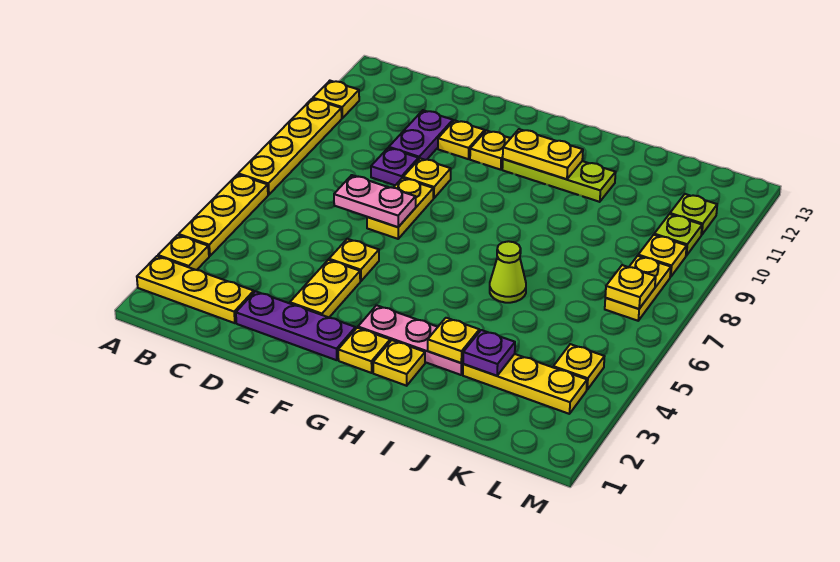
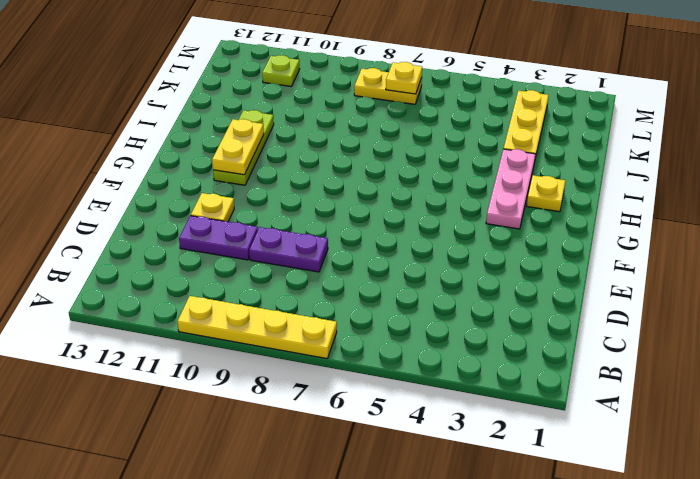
purple plate D8:D9 level 1 -> purple plate D9 level 1
none -> yellow plate A2:C2 level 1
none -> yellow plate A3 level 1
none -> yellow plate A4:A6 level 1
none -> yellow plate A11 level 1

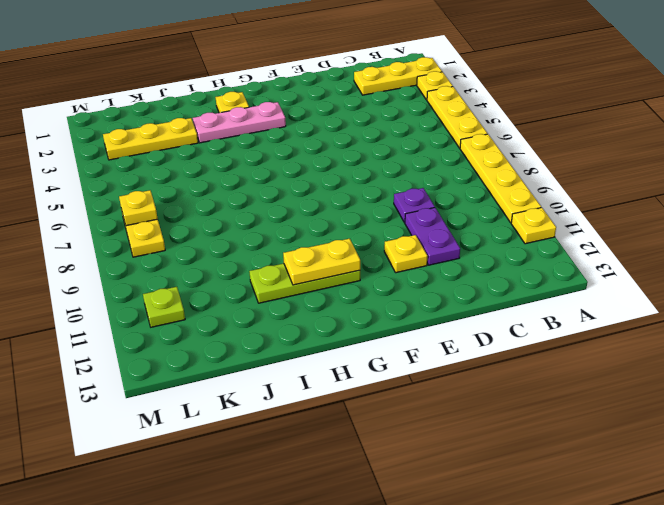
none -> purple plate D2:F2 level 1
none -> yellow plate E3:E4 level 1
none -> yellow plate E5 level 1
none -> yellow plate E7:E8 level 1

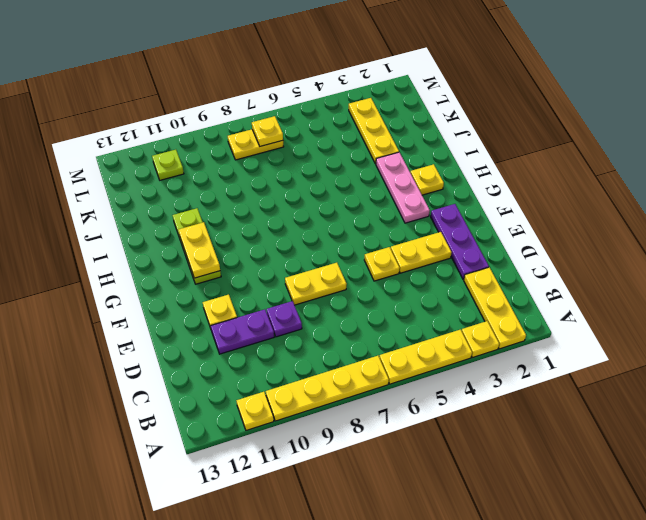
none -> yellow plate E9 level 1
none -> yellow plate F11 level 1
none -> yellow plate G2 level 1
none -> lime cone I6 level 1

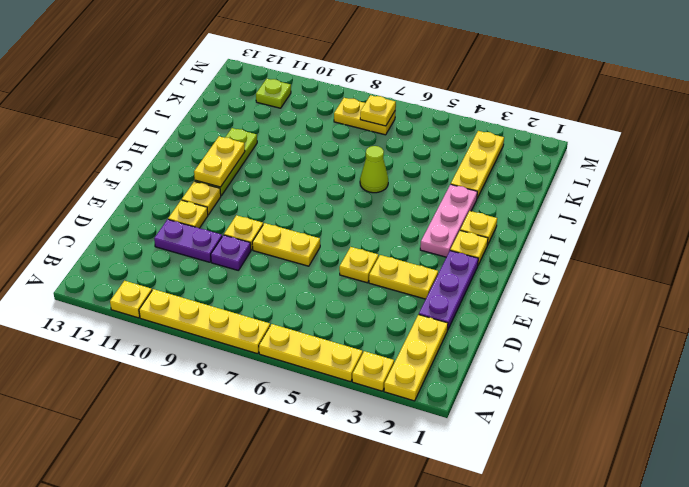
none -> yellow plate L4 level 1
none -> yellow plate L9 level 1
none -> lime plate L10 level 1
none -> pink plate D7:E7 level 2

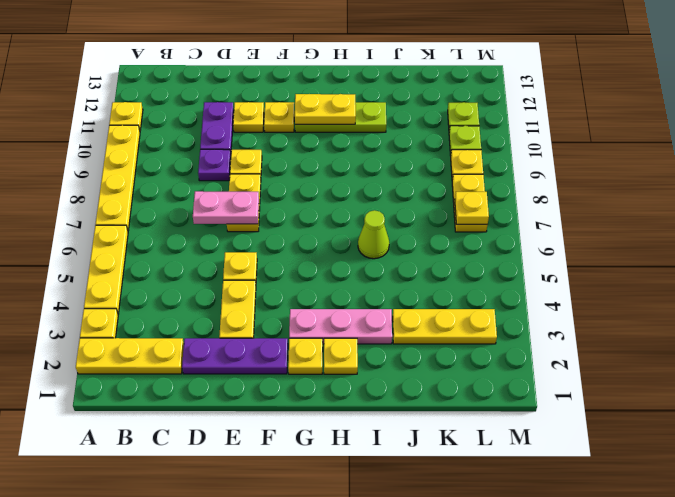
none -> yellow plate L4 level 1
none -> yellow plate I3 level 2
none -> purple plate J3 level 2

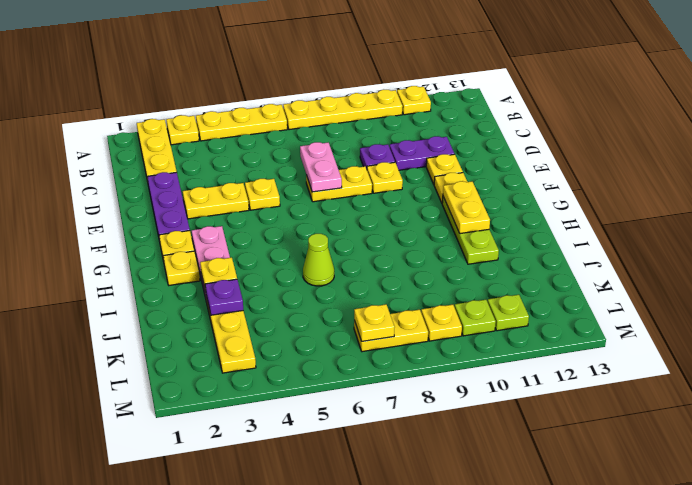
none -> yellow plate L4 level 1

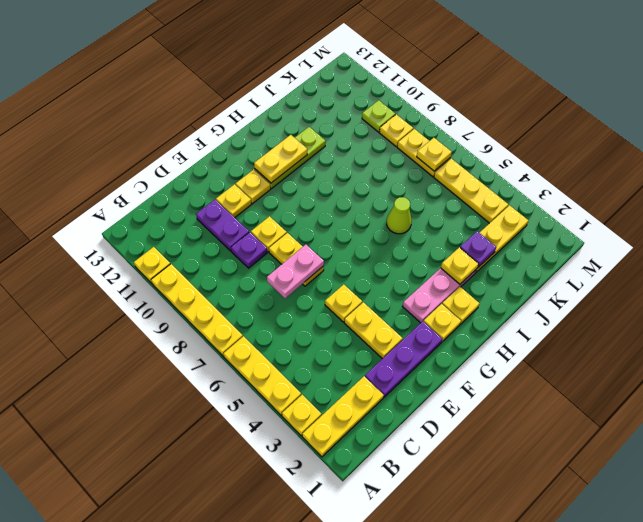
yellow plate L4:L6 level 1 -> yellow plate L4 level 1
none -> lime plate L11 level 1

